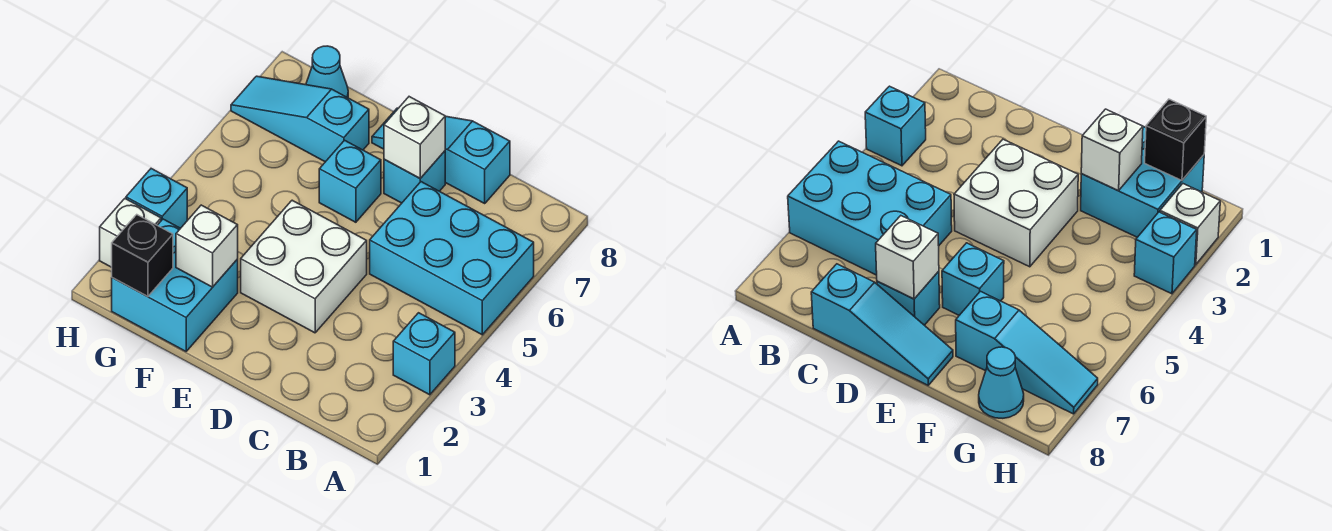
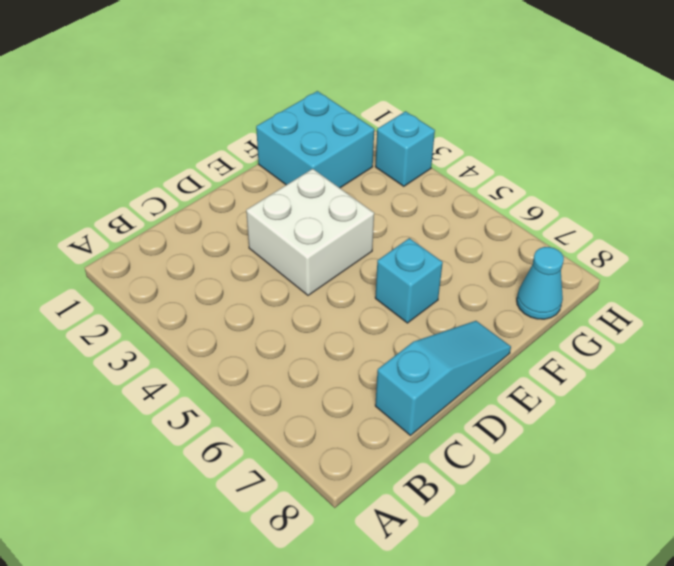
none -> cyan brick A3 level 1
none -> cyan brick A5:C6 level 1
none -> cyan brick D7 level 1

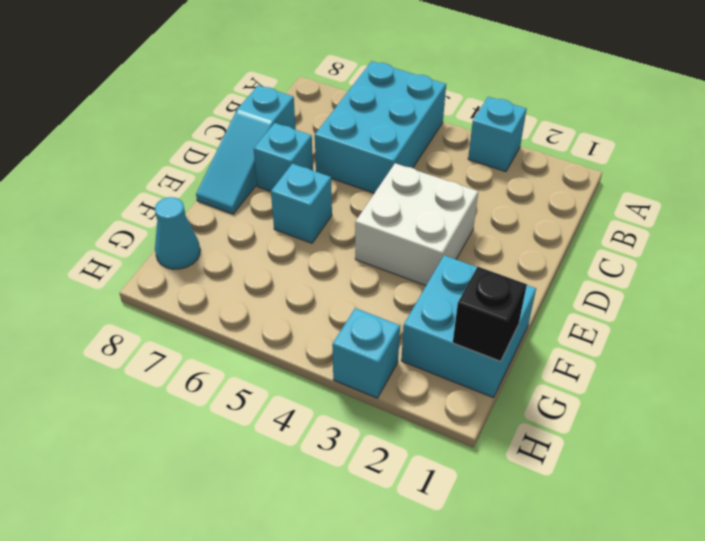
none -> cyan slope F7:H7 level 1 top F
none -> white brick H2 level 1
none -> white brick D7 level 2

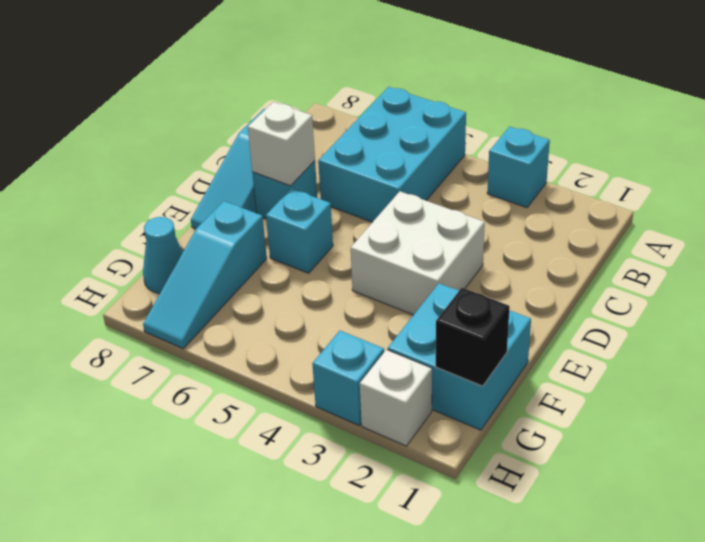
none -> white brick F2 level 2

